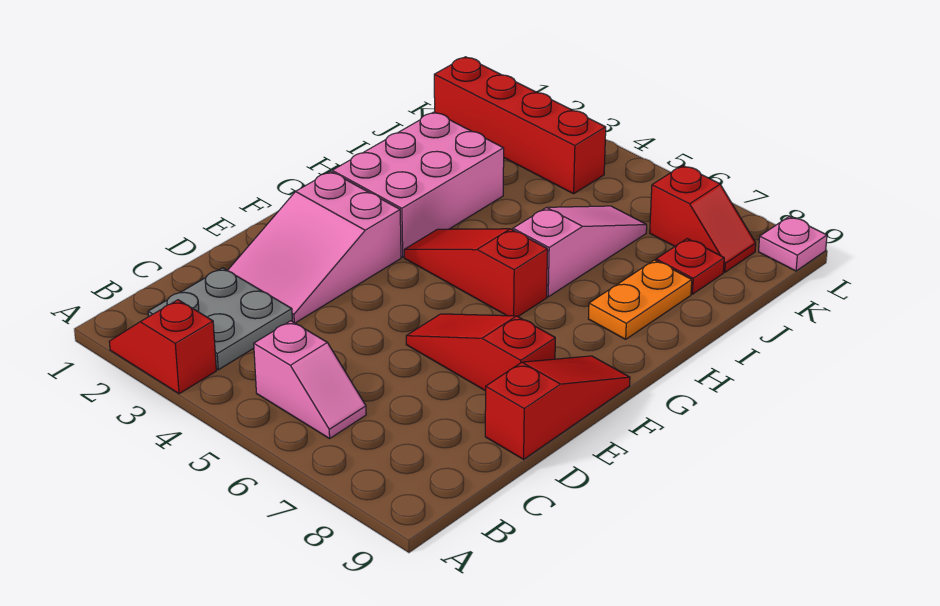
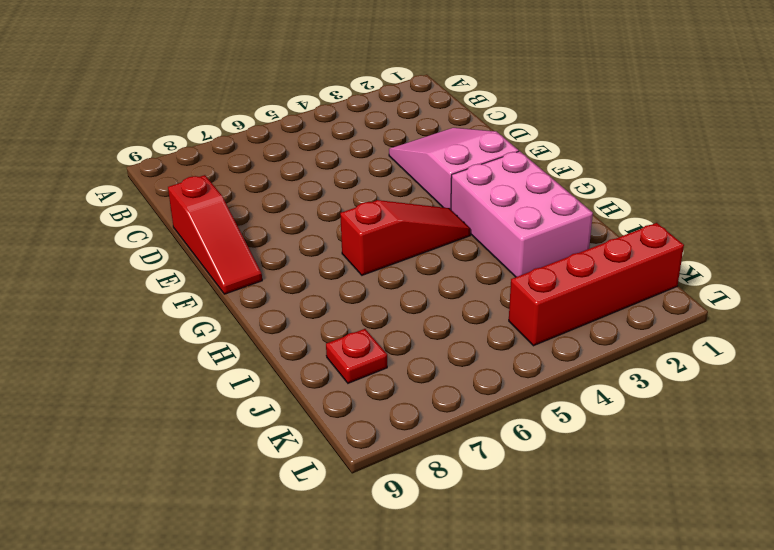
none -> red slope A2:A3 level 1 top 3
none -> grey plate B2:C3 level 1
none -> pink slope B5:B6 level 1 top 5

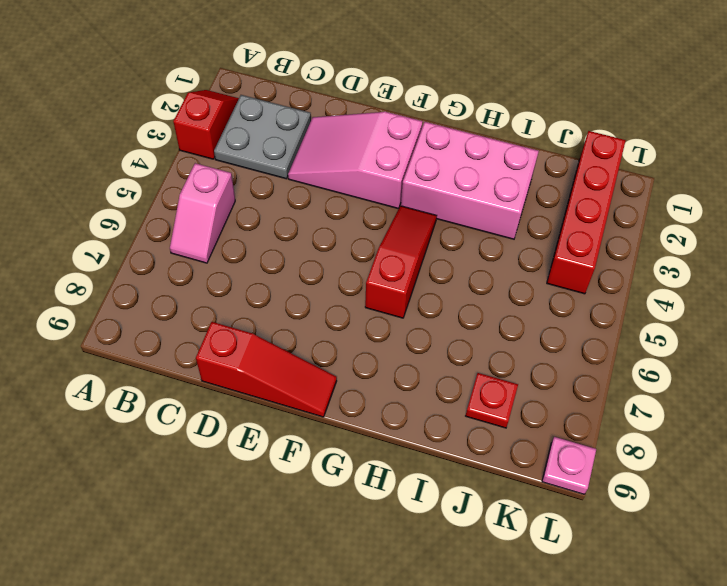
none -> red slope E6:E8 level 1 top 8
none -> pink slope H6:J6 level 1 top H
none -> orange plate H8:I8 level 1

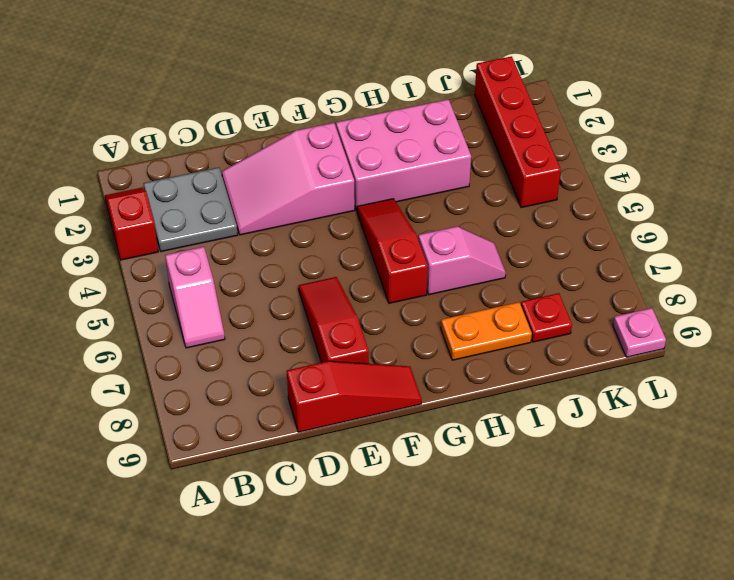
pink slope H6:I6 level 1 top H -> pink slope H6:J6 level 1 top H
none -> red slope K7:K8 level 1 top 7

